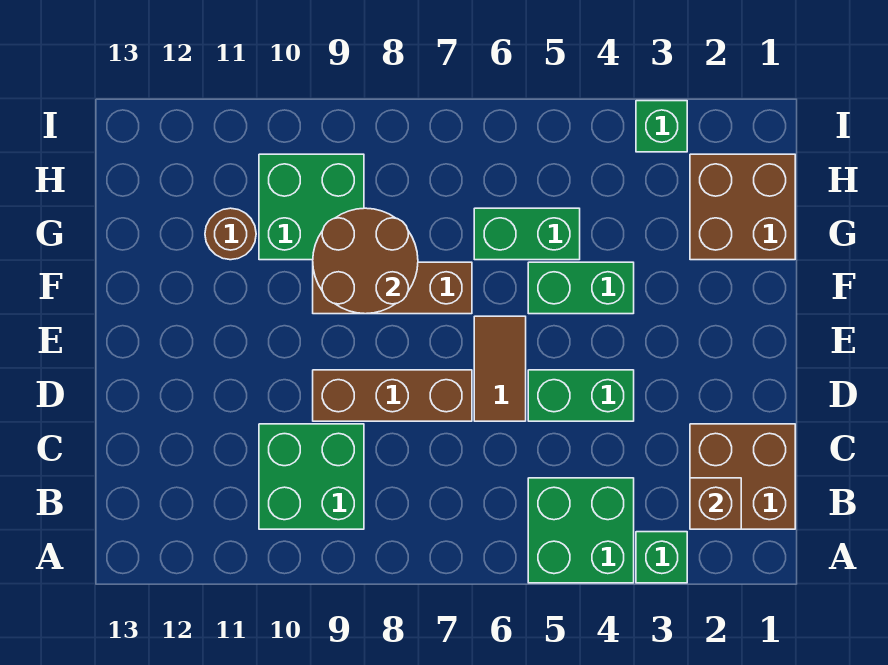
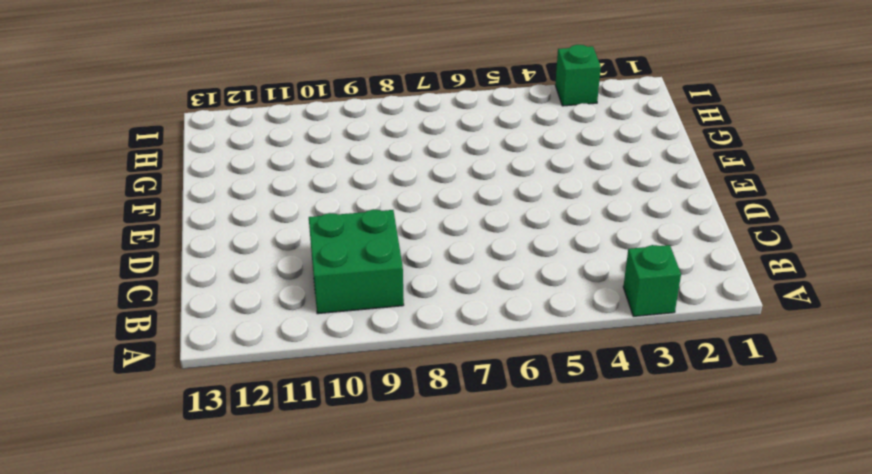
none -> green brick A4:B5 level 1
none -> brown brick B1:C2 level 1
none -> green brick D4:D5 level 1

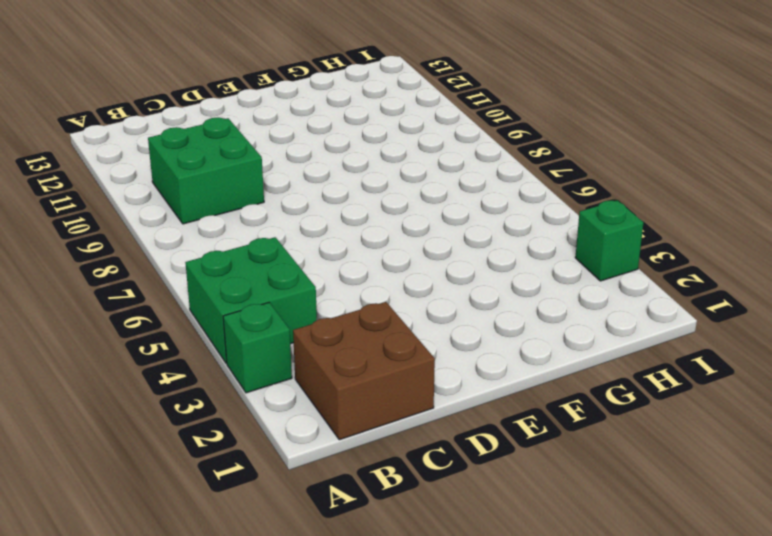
none -> green brick D4:D5 level 1
none -> brown tile D6:E6 level 1
none -> brown brick D7:D9 level 1

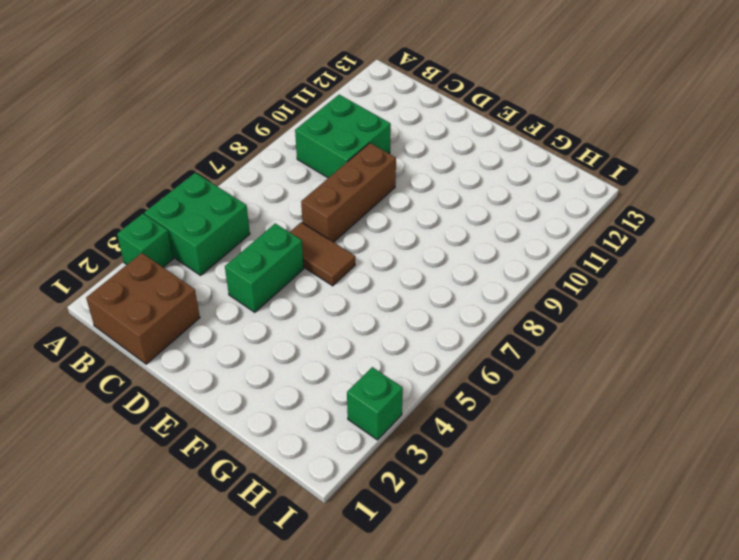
none -> green brick F4:F5 level 1
none -> brown brick F7:F9 level 1
none -> brown brick G1:H2 level 1

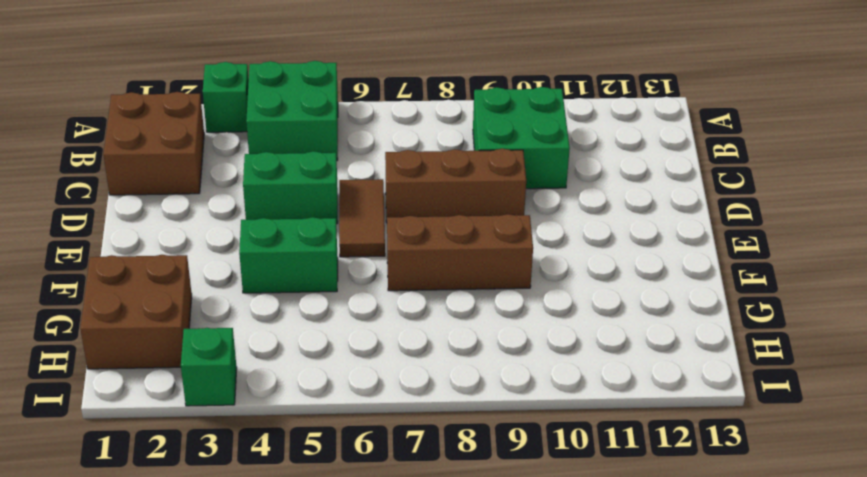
none -> green brick G5:G6 level 1
none -> green brick G9:H10 level 1
none -> brown round brick G11 level 1

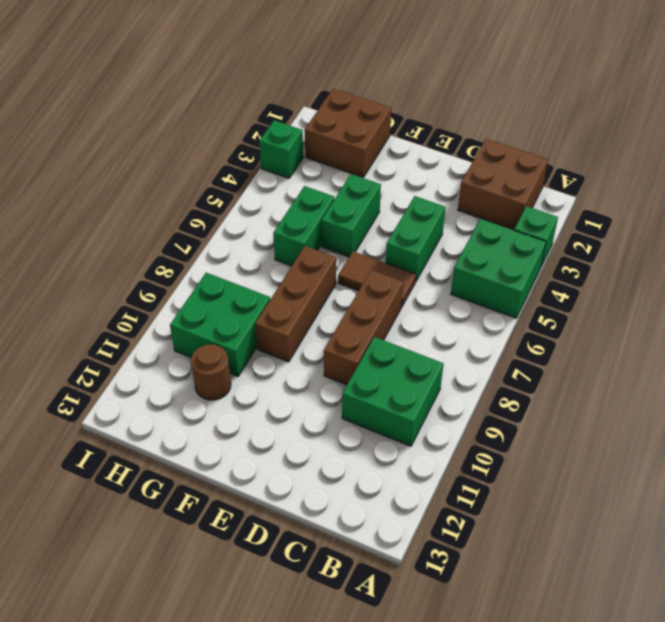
none -> brown brick B2 level 2
none -> brown round brick F8:G9 level 2

